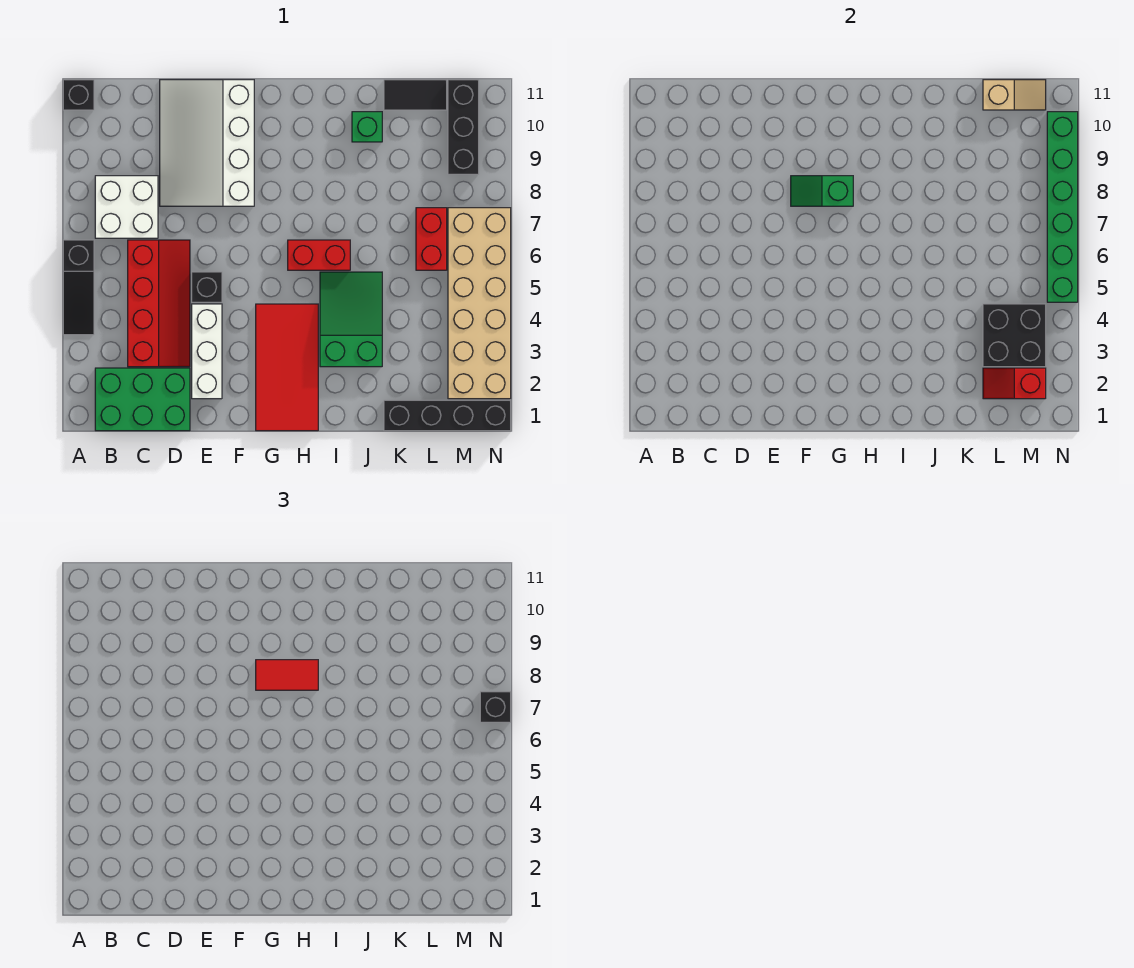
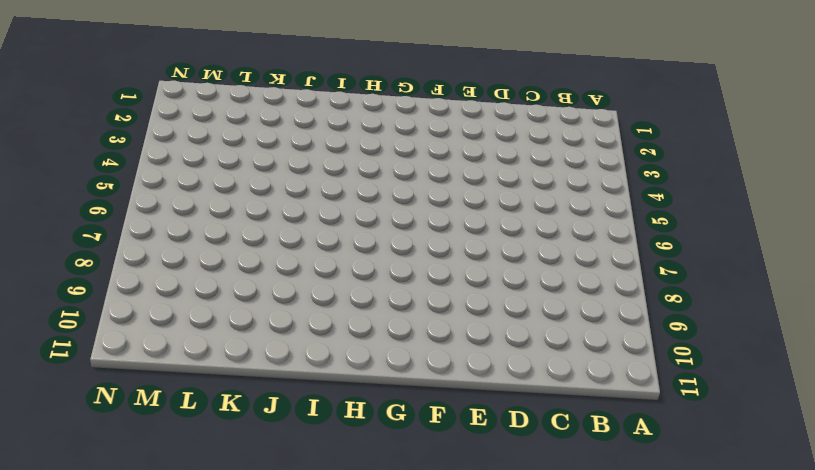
none -> black slope A4:A6 level 1 top 6
none -> black brick A11 level 1
none -> green brick B1:D2 level 1

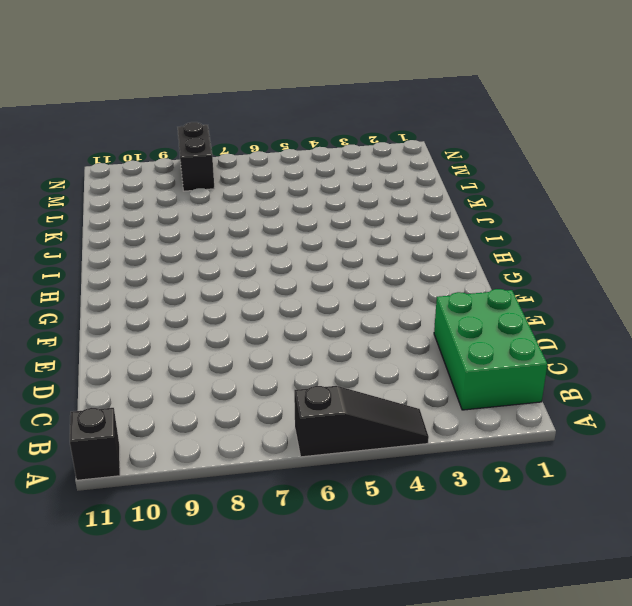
black brick M8:N8 level 1 -> none
none -> white brick B7:C8 level 1
none -> red slope C3:D6 level 1 top C
none -> white slope D8:F11 level 1 top F

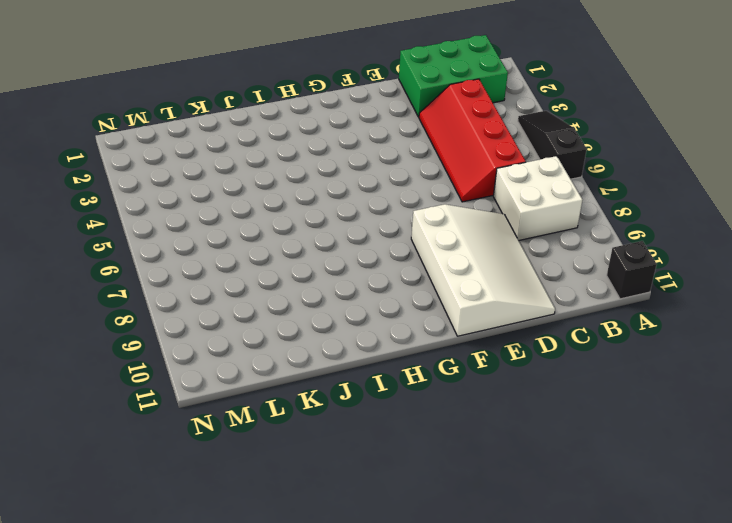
none -> white brick E2:E4 level 1
none -> black brick E5 level 1
none -> red tile G1:H4 level 1

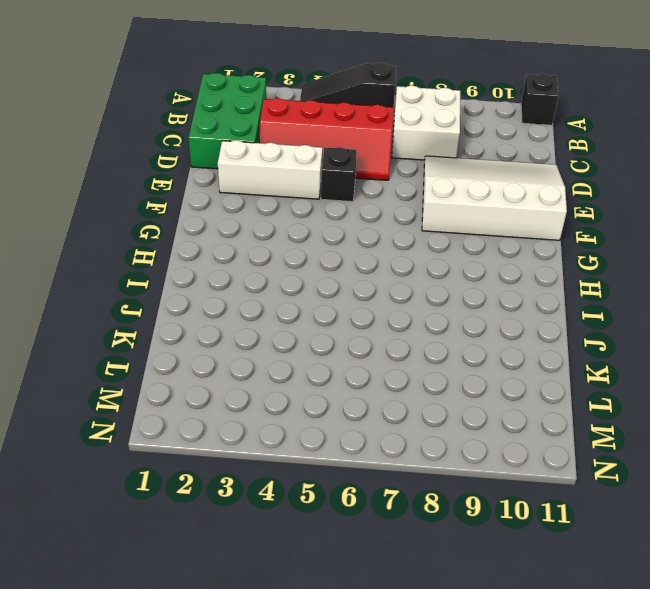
none -> red tile G1:H4 level 1
none -> red brick H6:I6 level 1
none -> green slope I3:J5 level 1 top 3

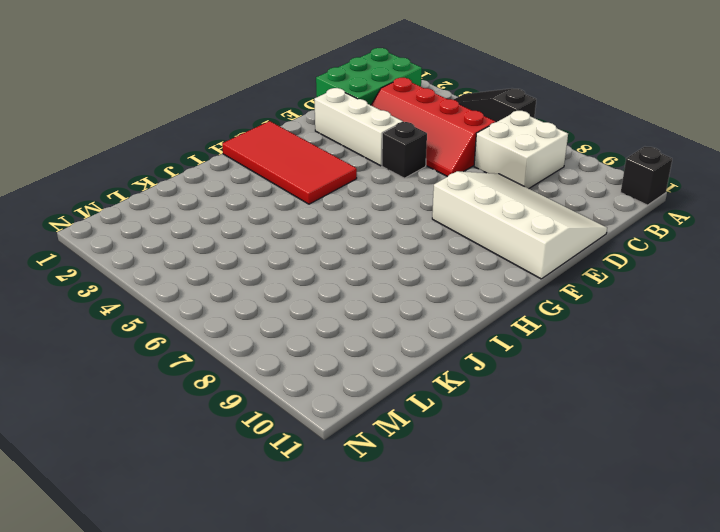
none -> red brick H6:I6 level 1
none -> green slope I3:J5 level 1 top 3
none -> green brick J10 level 1

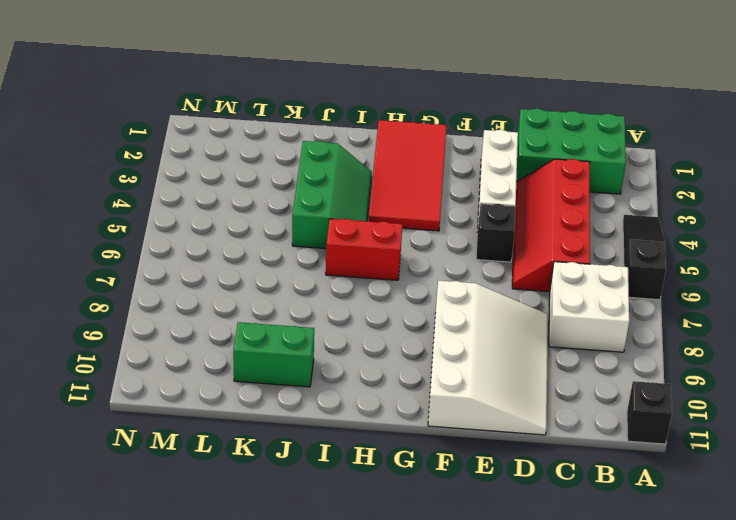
green slope I3:J5 level 1 top J -> green slope I3:J5 level 1 top 3
green brick J10:K10 level 1 -> green brick J10 level 1
none -> black brick K1:N1 level 1
none -> black tile K11:L11 level 1
none -> red brick L6:L7 level 1

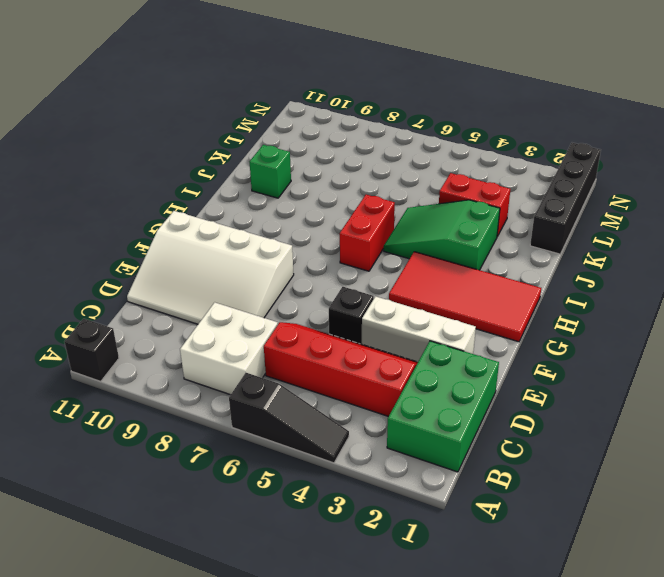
red brick K3:K4 level 1 -> red brick L6:L7 level 1
none -> black tile K11:L11 level 1
none -> tan brick M2:N7 level 1
none -> black brick M9:M11 level 1

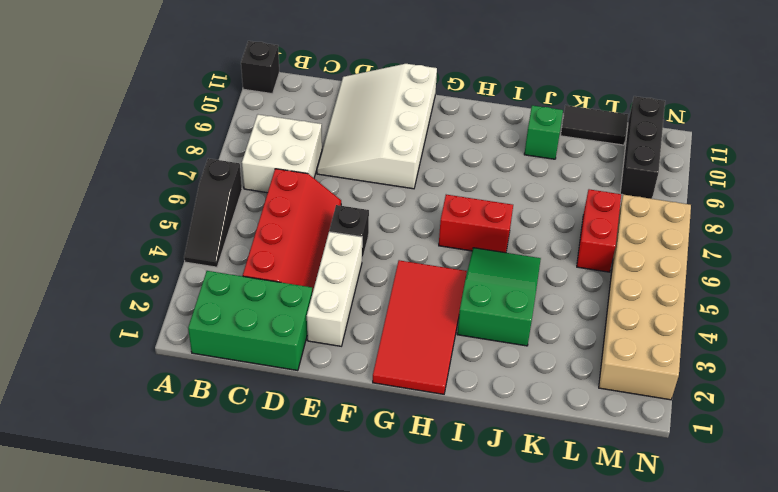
none -> black brick K1:N1 level 1
none -> green slope F8:G8 level 2 top G
none -> red slope L2:M2 level 2 top M

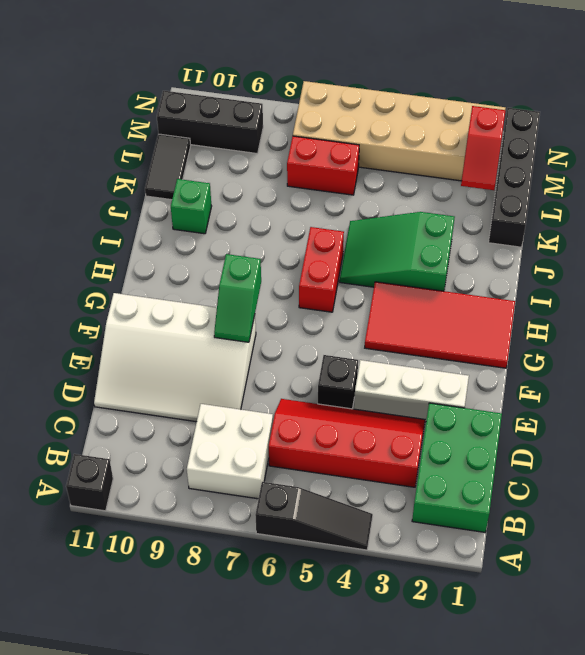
none -> black brick L3:M4 level 2
none -> tan slope L11:M11 level 2 top L
none -> green brick N5:N10 level 2

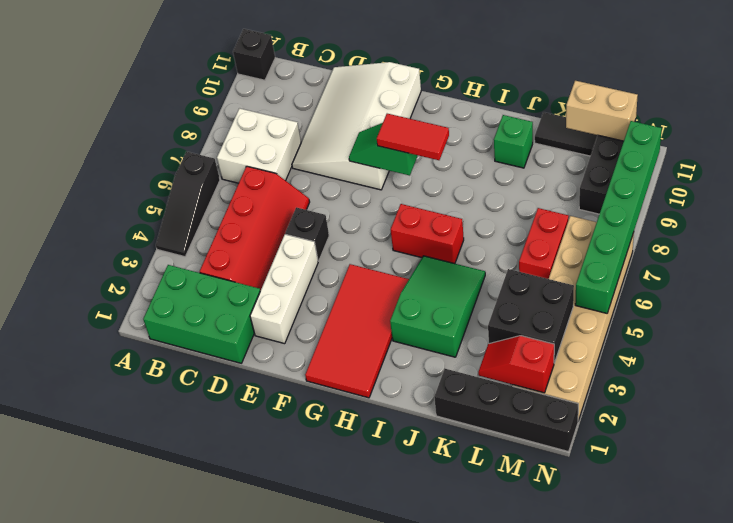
tan brick L11:M11 level 2 -> tan slope L11:M11 level 2 top L
none -> black brick N7 level 3

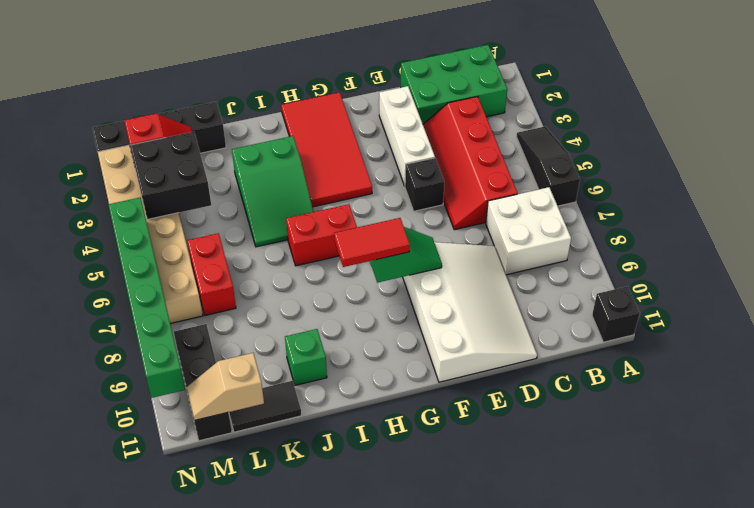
none -> black brick N7 level 3

